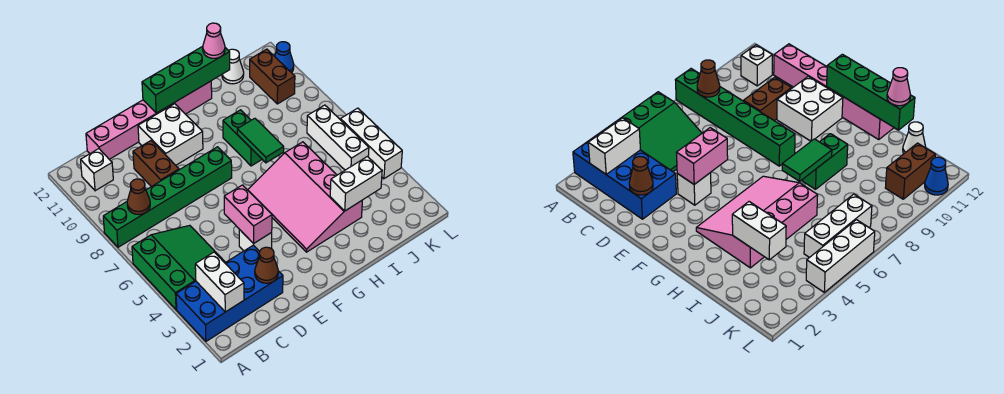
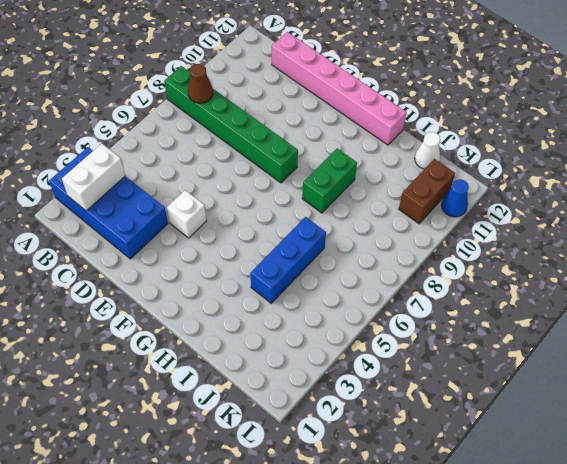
blue brick I4:I6 level 1 -> pink slope G3:I6 level 1 top I
none -> green slope A4:C6 level 1 top A
none -> white brick B11 level 1
none -> brown brick D9:D10 level 1

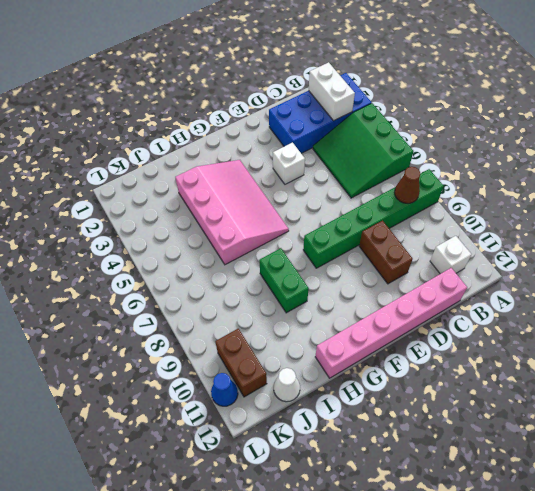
none -> white brick E10:F11 level 1
none -> white brick K5:K7 level 1
none -> white brick L4:L6 level 1

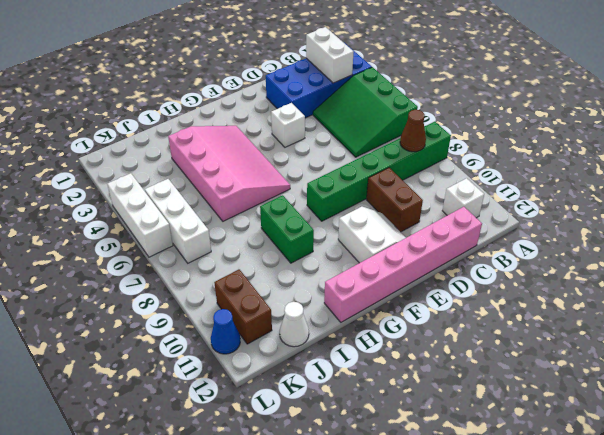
white slope E10:F11 level 1 top F -> white brick E10:F11 level 1
none -> brown cone D2 level 2
none -> pink brick E4:E5 level 2
none -> green brick F12:I12 level 2

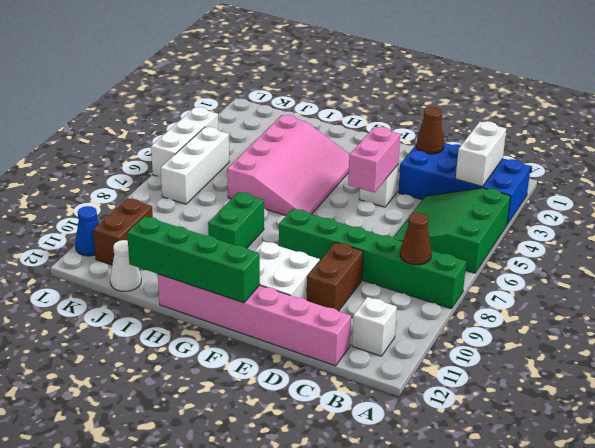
none -> green tile H7:H8 level 2
none -> white brick I3:J3 level 2
none -> pink cone I12 level 3

